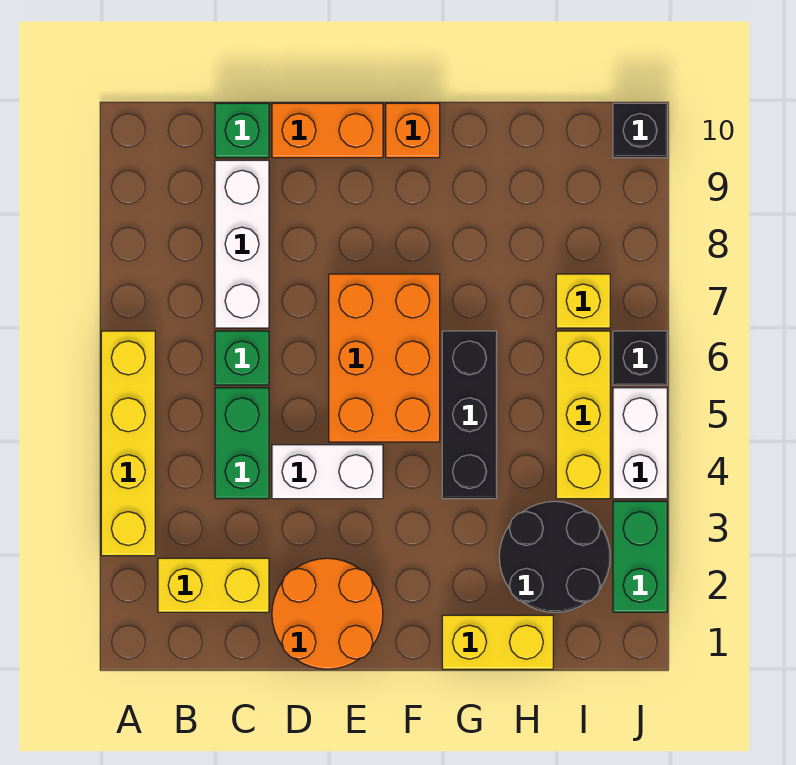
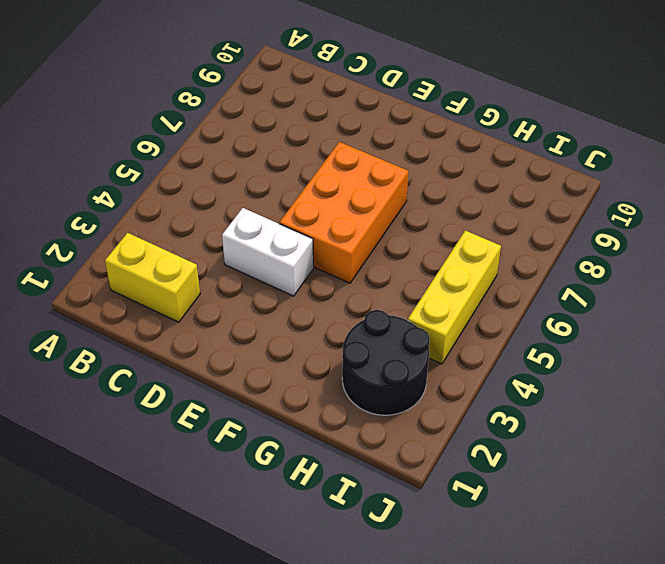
none -> yellow brick A3:A6 level 1
none -> green brick C4:C5 level 1
none -> green brick C6 level 1

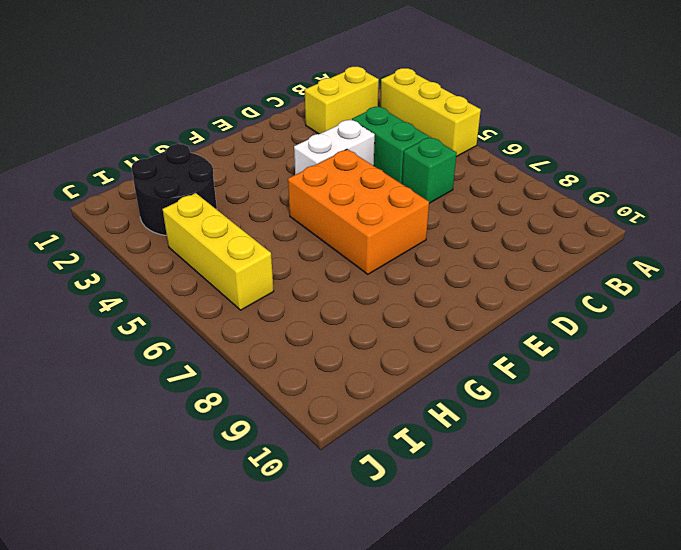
yellow brick A3:A5 level 1 -> yellow brick A3:A6 level 1
none -> white brick C7:C9 level 1
none -> green brick C10 level 1
none -> orange round brick D1:E2 level 1

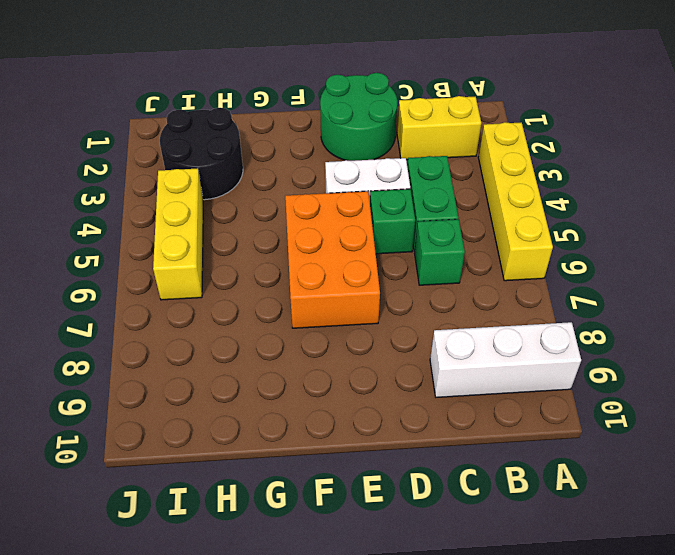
white brick A9:C9 level 1 -> white brick C7:C9 level 1
green round brick D1:E2 level 1 -> orange round brick D1:E2 level 1
green brick D5 level 1 -> green brick C10 level 1
none -> orange brick D10:E10 level 1
none -> orange brick F10 level 1
none -> yellow brick G1:H1 level 1

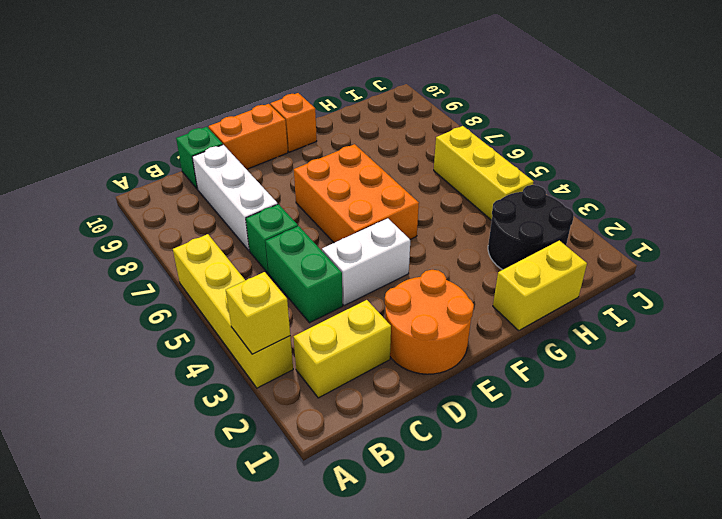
yellow brick A3 level 2 -> yellow brick I7 level 1
none -> black brick G4:G6 level 1
none -> green brick J2:J3 level 1
none -> white brick J4:J5 level 1

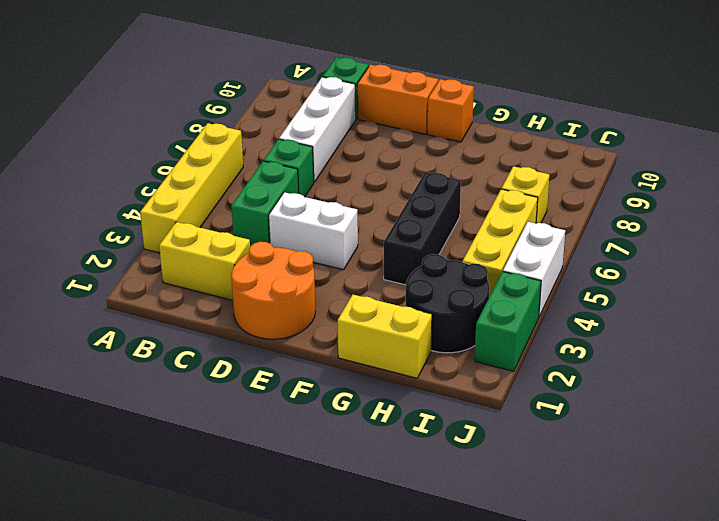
none -> orange brick E5:F7 level 1
none -> black brick J6 level 1
none -> black brick J10 level 1

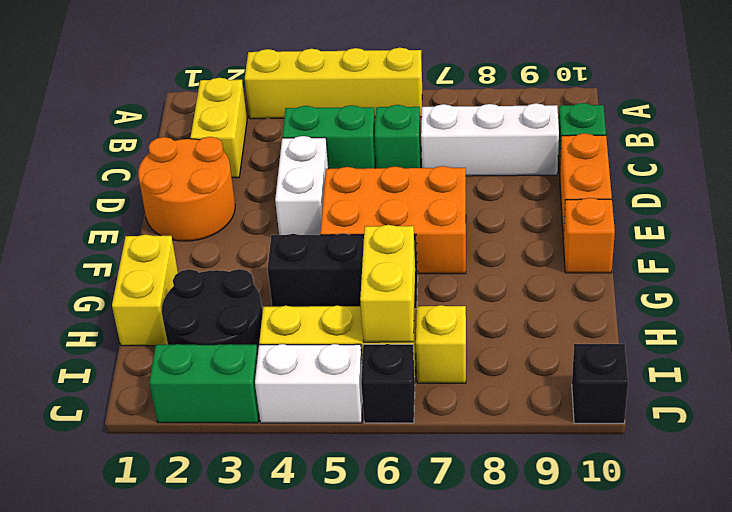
yellow brick H6:I6 level 2 -> none

